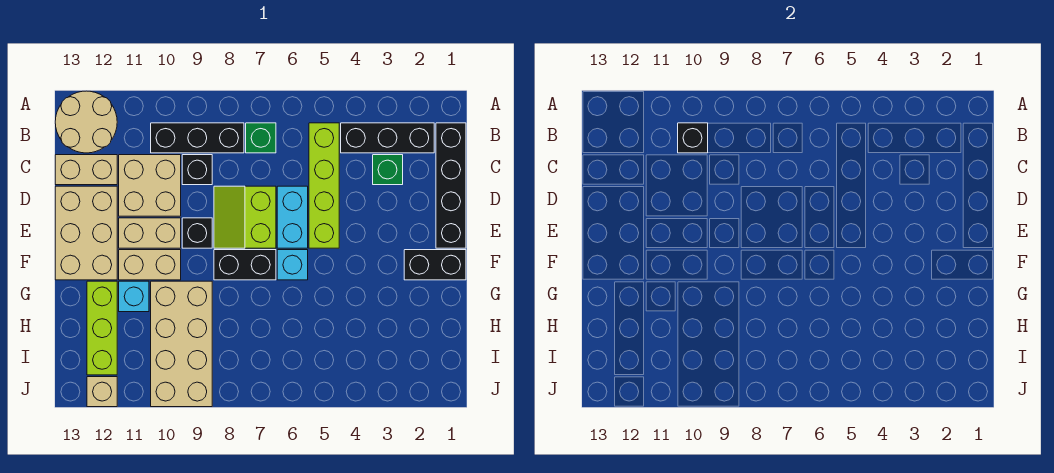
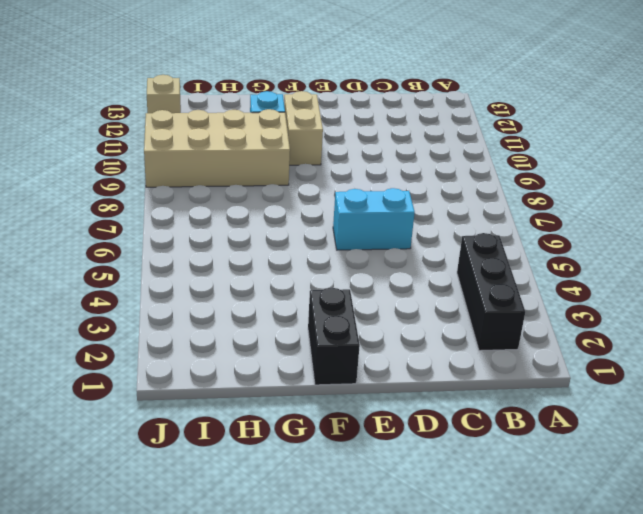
none -> tan round brick A12:B13 level 1
none -> black brick B1:E1 level 1
none -> lime brick B5:E5 level 1

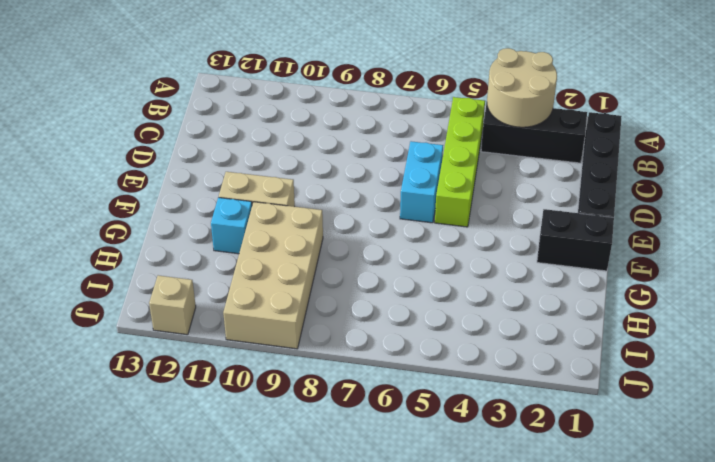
tan round brick A3:B4 level 2 -> tan round brick A12:B13 level 1
none -> green brick B7 level 1
none -> black brick B8:B10 level 1
none -> green brick C3 level 1

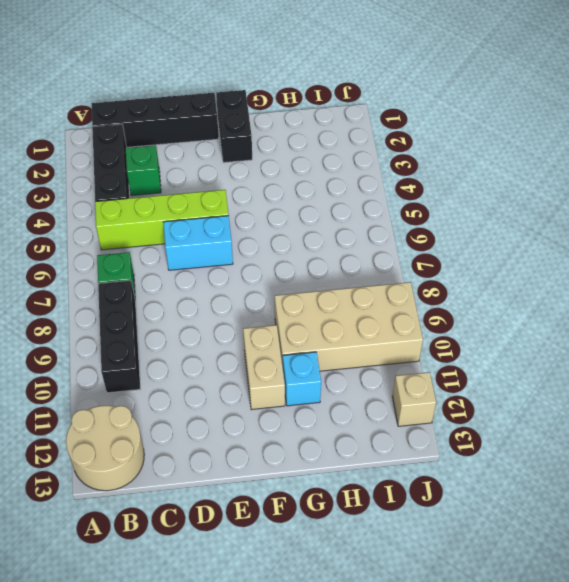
none -> black brick C9 level 1
none -> tan brick C10:D11 level 1
none -> tan brick C12:C13 level 1

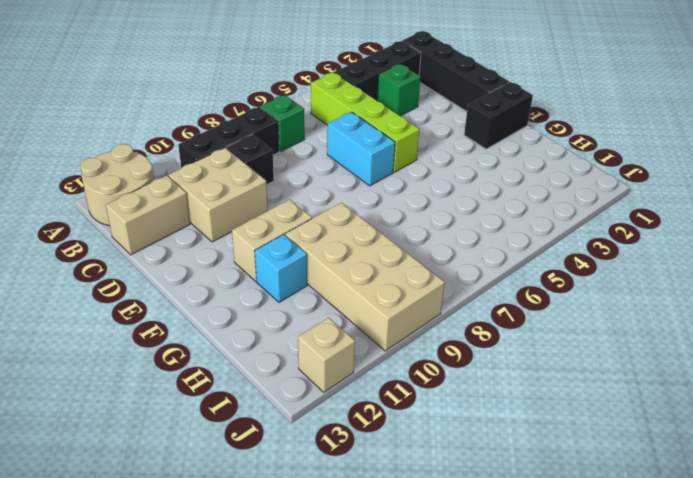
none -> lime slope D7:E8 level 1 top 7
none -> tan brick D12:F13 level 1
none -> black brick E9 level 1

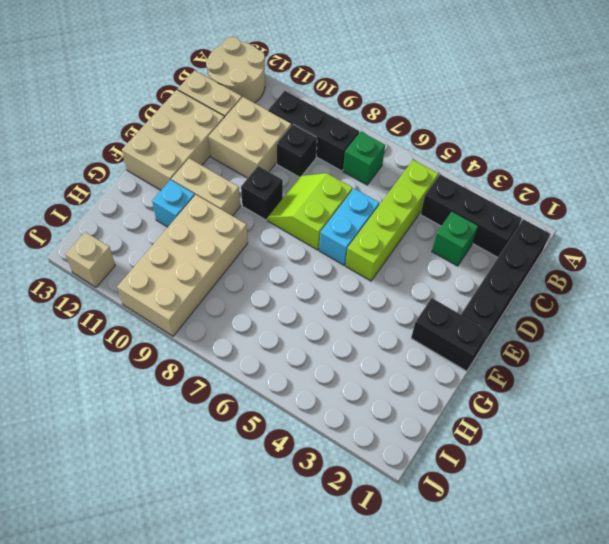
none -> tan brick E10:E11 level 1
none -> cyan brick F6 level 1
none -> black brick F7:F8 level 1

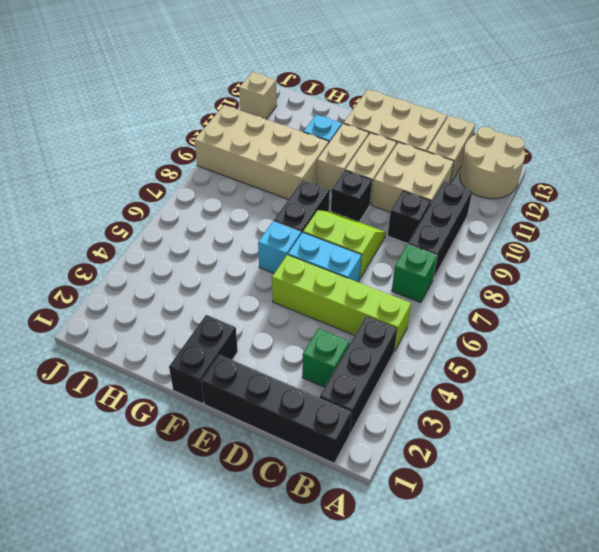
none -> lime brick G12:I12 level 1
none -> black brick B10 level 2

